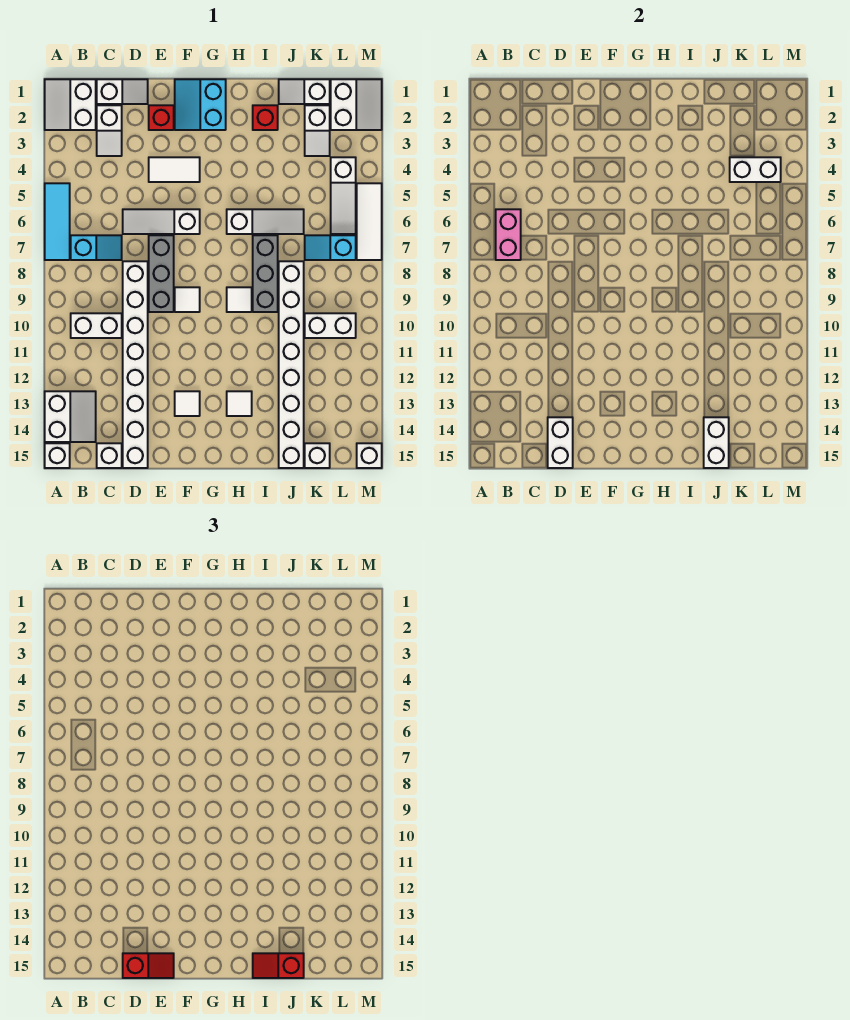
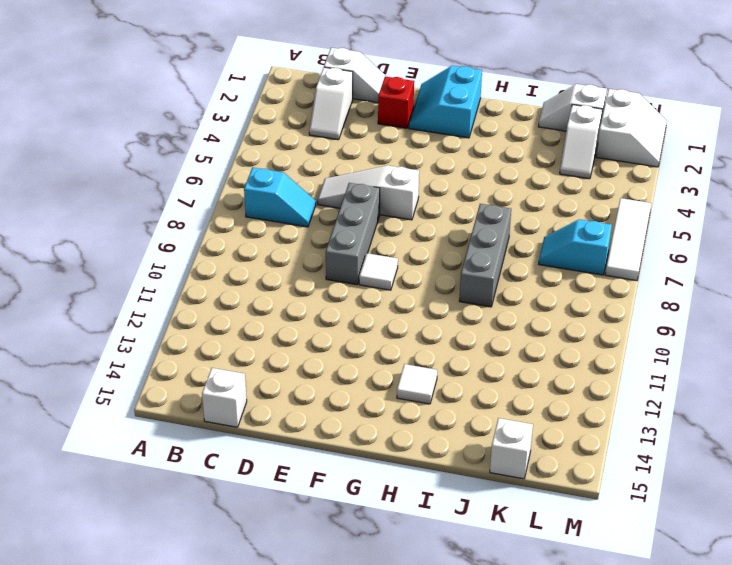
none -> white slope A1:B2 level 1 top B
none -> cyan tile A5:A7 level 1
none -> white slope A13:B14 level 1 top A
none -> white brick A15 level 1

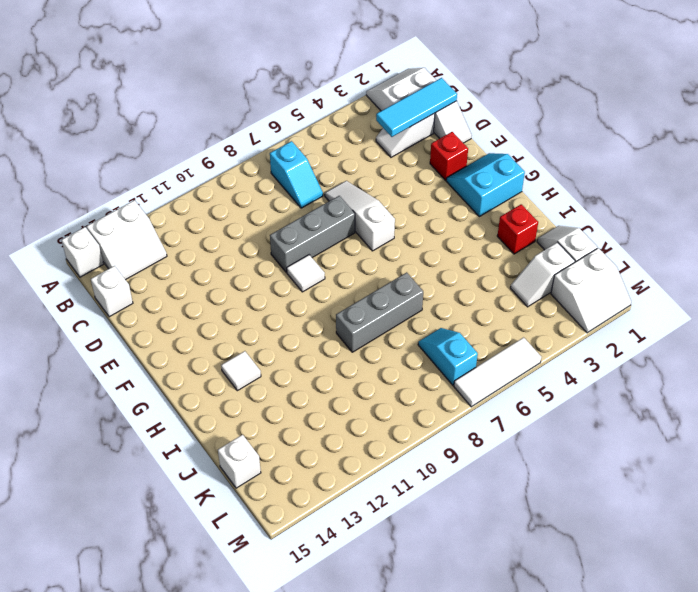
cyan tile C1:C3 level 2 -> cyan tile A5:A7 level 1
none -> white brick B10:C10 level 1
none -> white brick D8:D15 level 1
none -> white tile E4:F4 level 1
none -> white tile F13 level 1

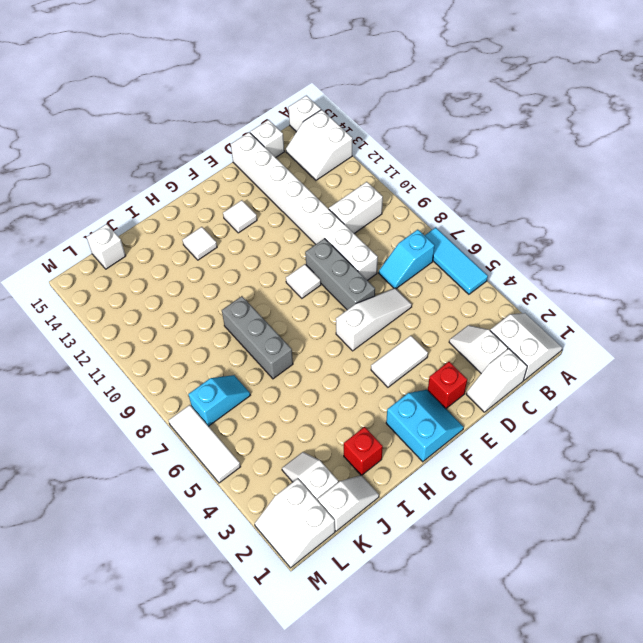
none -> white slope H6:J6 level 1 top H
none -> white tile H9 level 1
none -> white brick J8:J15 level 1
none -> white brick K10:L10 level 1

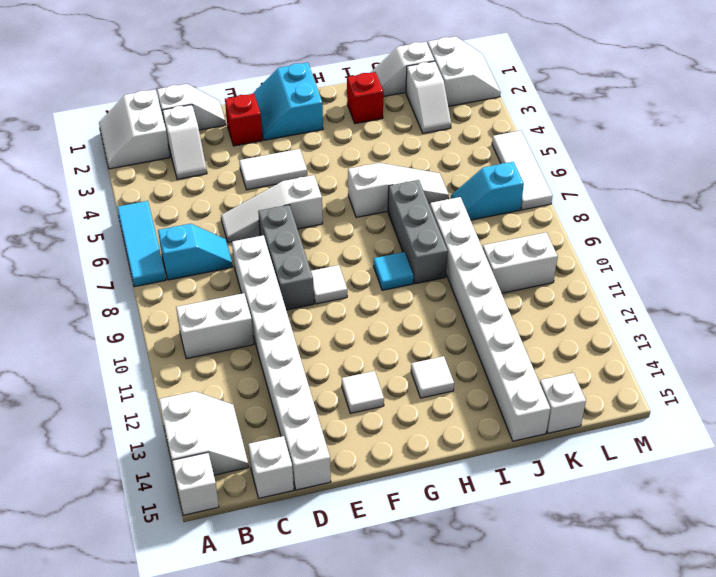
cyan tile H9 level 1 -> white tile H9 level 1
none -> white slope L4:L6 level 1 top 4
none -> white brick M15 level 1
none -> pink brick B6:B7 level 2
none -> white brick D14:D15 level 2

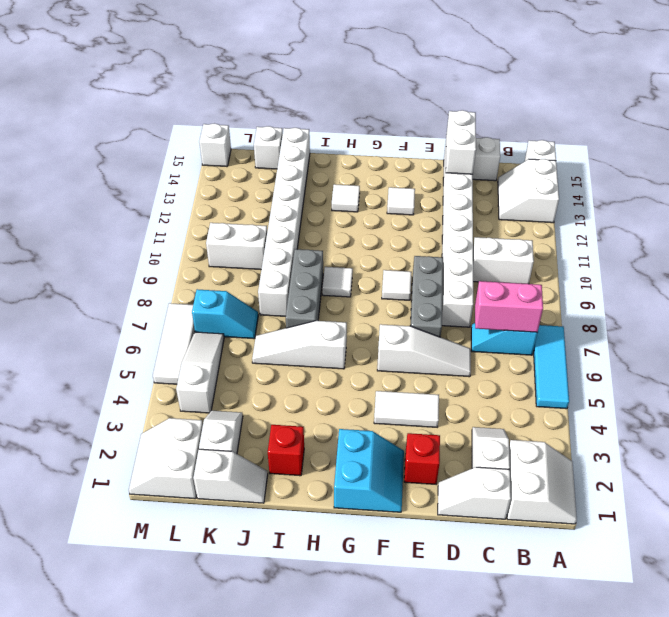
pink brick B7:C7 level 2 -> pink brick B6:B7 level 2
none -> white brick J14:J15 level 2
none -> white brick K4:L4 level 2
none -> red slope D15:E15 level 3 top D
none -> red slope I15:J15 level 3 top J

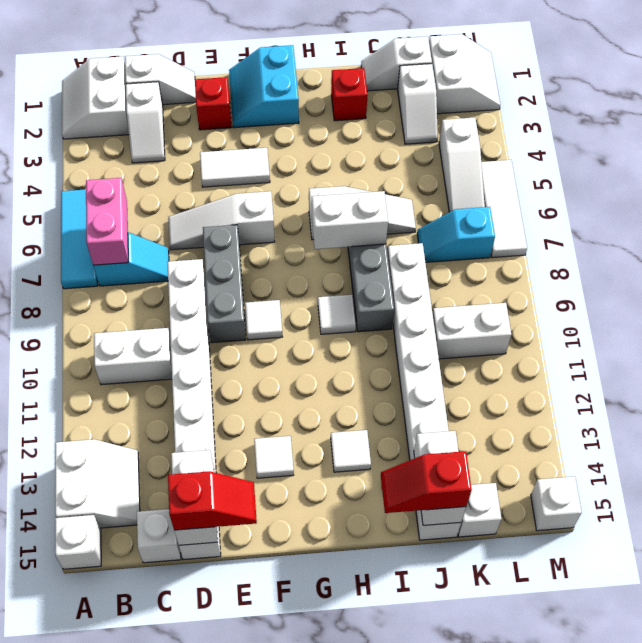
white brick H7:I7 level 2 -> white brick K4:L4 level 2

